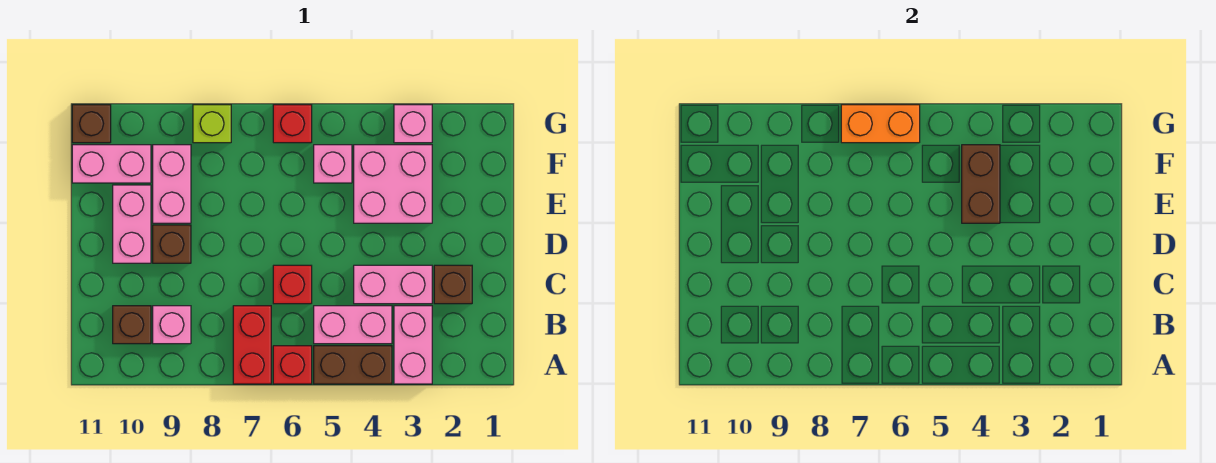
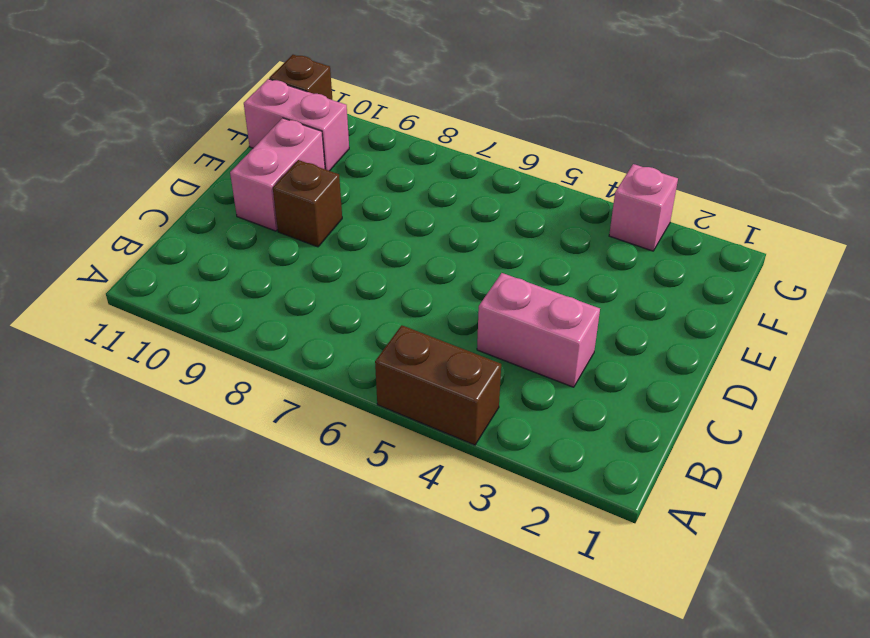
none -> pink brick A3:B3 level 1
none -> red brick A6 level 1
none -> red brick A7:B7 level 1

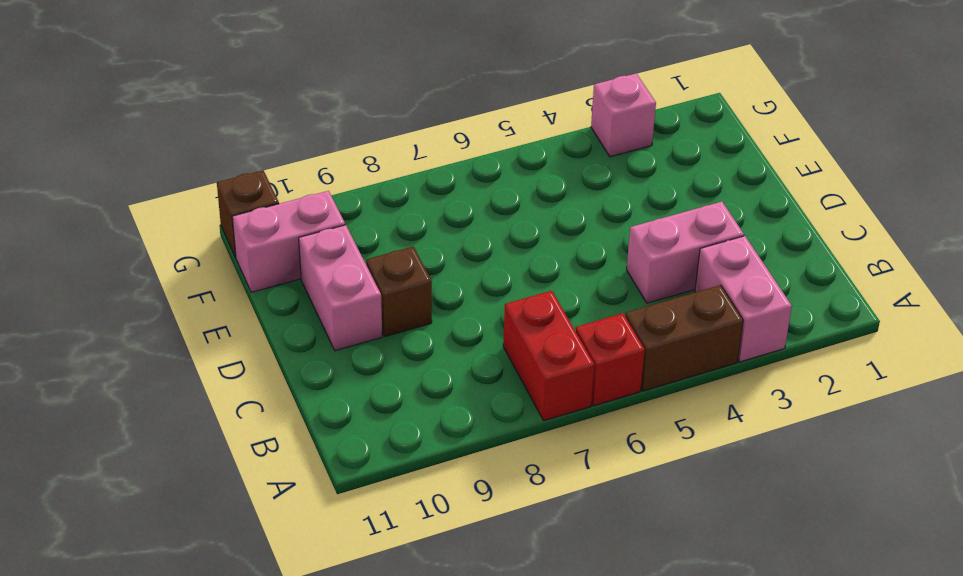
none -> pink brick B4:B5 level 1
none -> pink brick B9 level 1
none -> brown brick B10 level 1

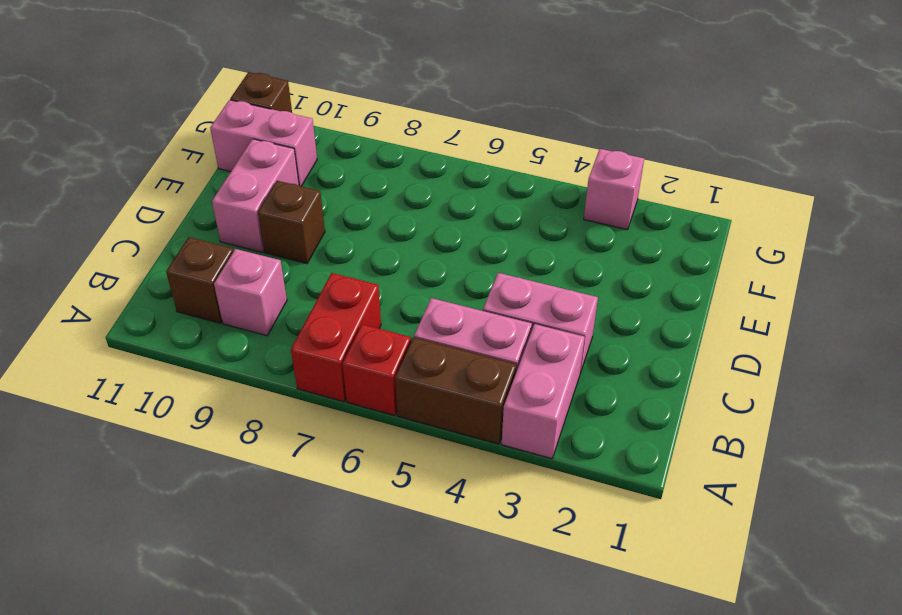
none -> brown brick C2 level 1
none -> red brick C6 level 1
none -> pink brick E3:F4 level 1

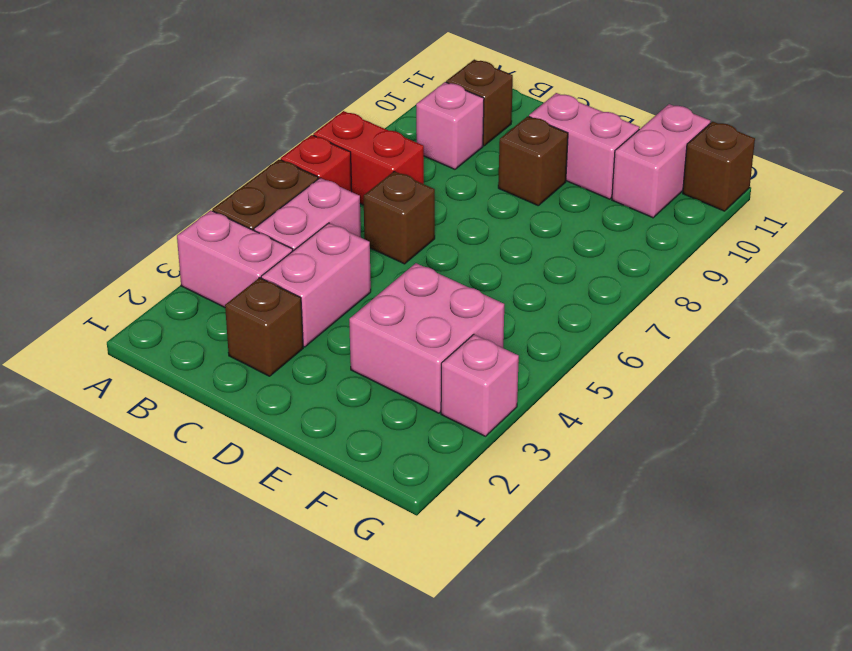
brown brick C6 level 1 -> red brick C6 level 1
none -> pink brick E9:F9 level 1
none -> pink brick F5 level 1
none -> red brick G6 level 1

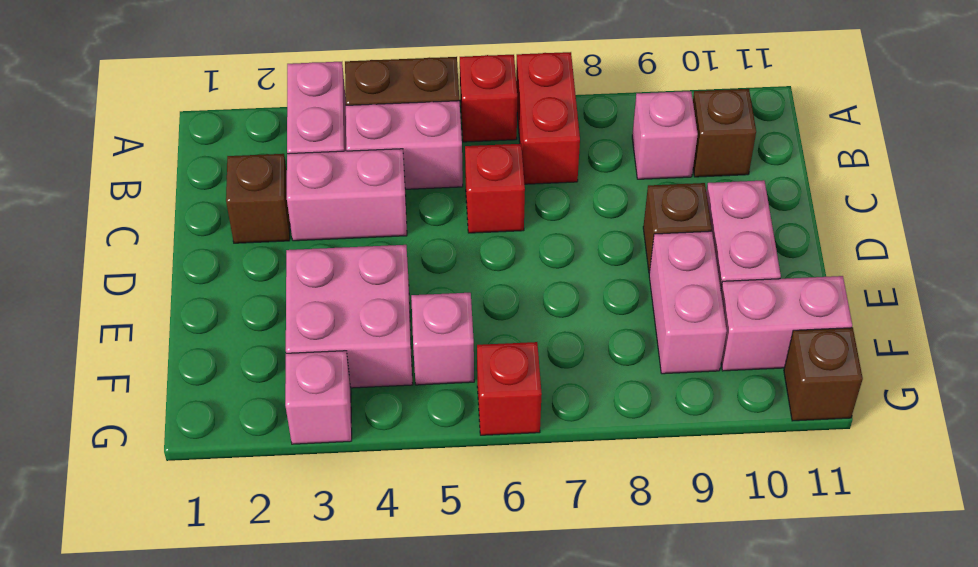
none -> lime brick G8 level 1
none -> brown brick E4:F4 level 2
none -> orange brick G6:G7 level 2

